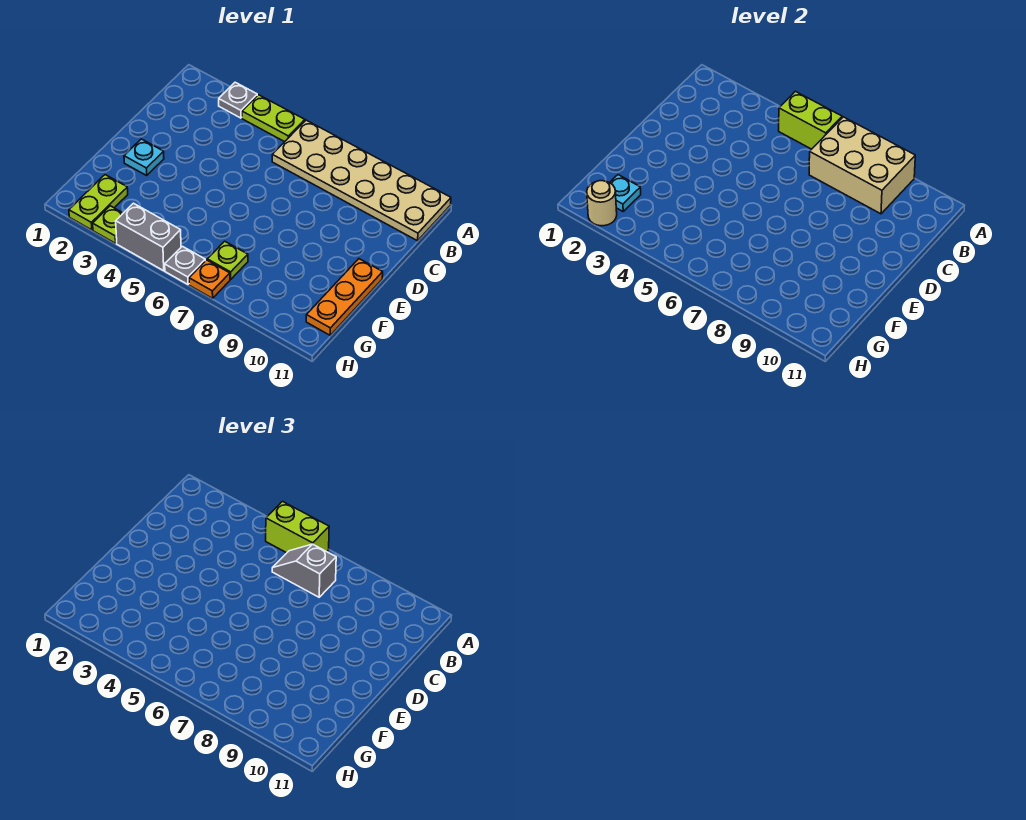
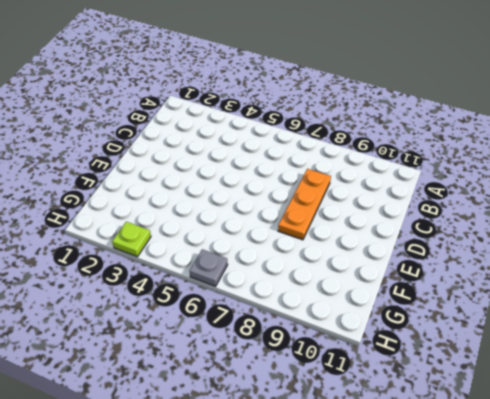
orange plate C8:E8 level 1 -> orange plate E11:G11 level 1
none -> grey plate A3 level 1
none -> lime plate A4:A5 level 1
none -> tan plate A6:B11 level 1

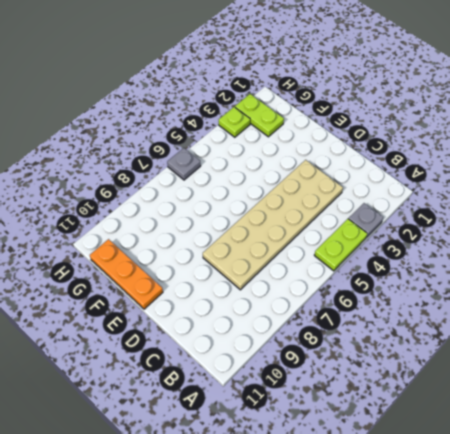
tan plate C3:D8 level 1 -> tan plate A6:B11 level 1
none -> cyan plate E2 level 1
none -> lime plate G7 level 1
none -> grey brick H4:H5 level 1

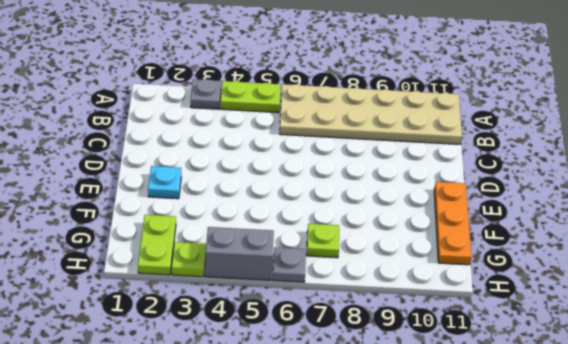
none -> orange plate H7 level 1
none -> lime brick A5:A6 level 2
none -> tan brick A7:B9 level 2

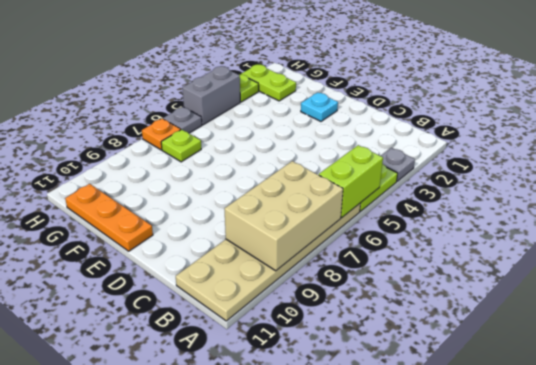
none -> cyan plate G2 level 2
none -> tan round brick H2 level 2
none -> lime brick A5:A6 level 3

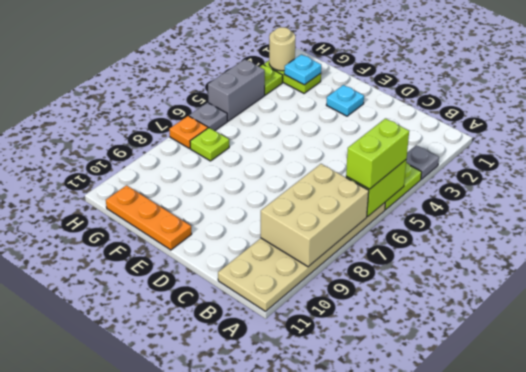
none -> grey slope B6:B7 level 3 top 7

